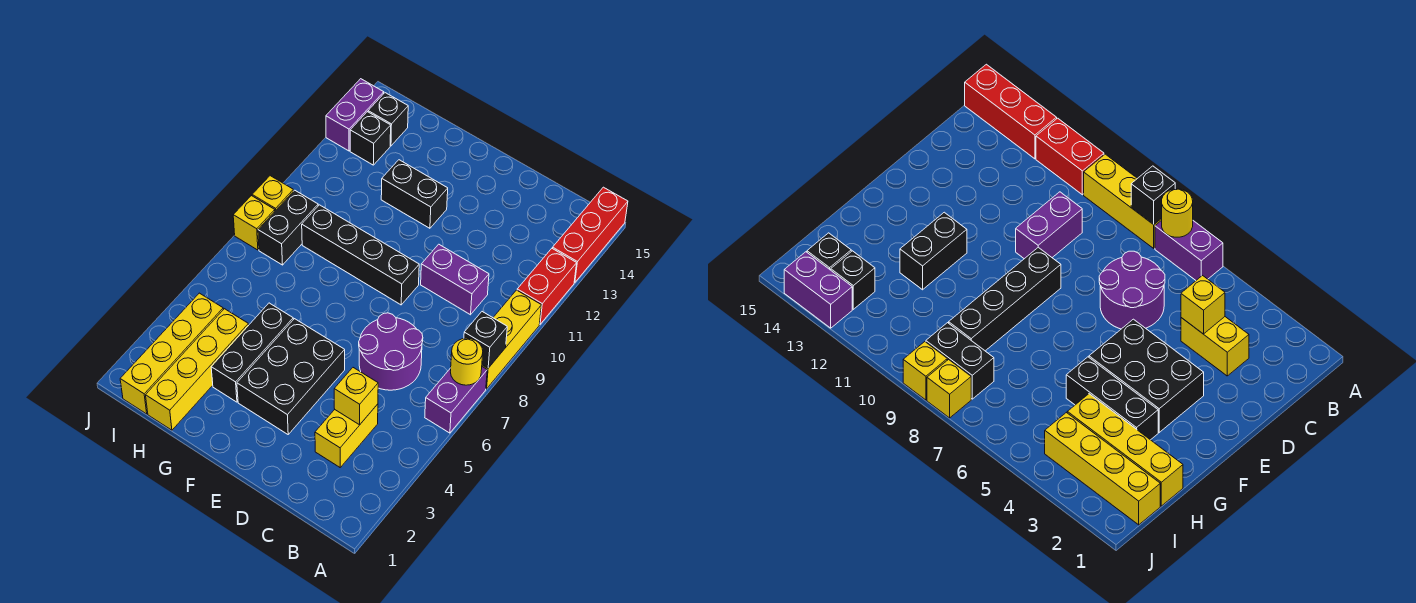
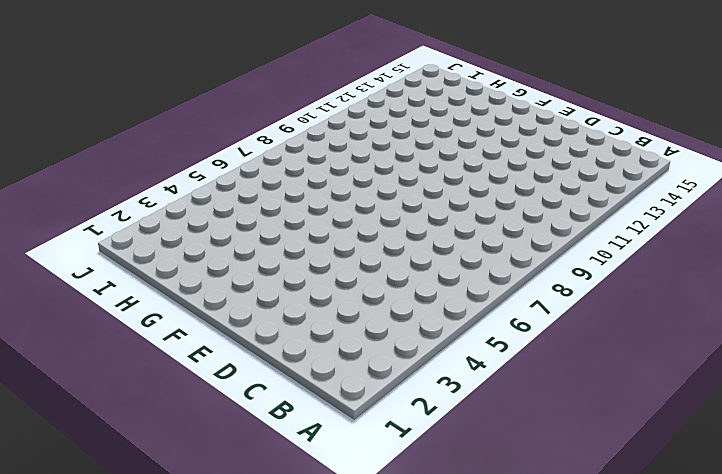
none -> purple brick A6:A7 level 1
none -> yellow brick A8:A10 level 1
none -> red brick A11:A12 level 1

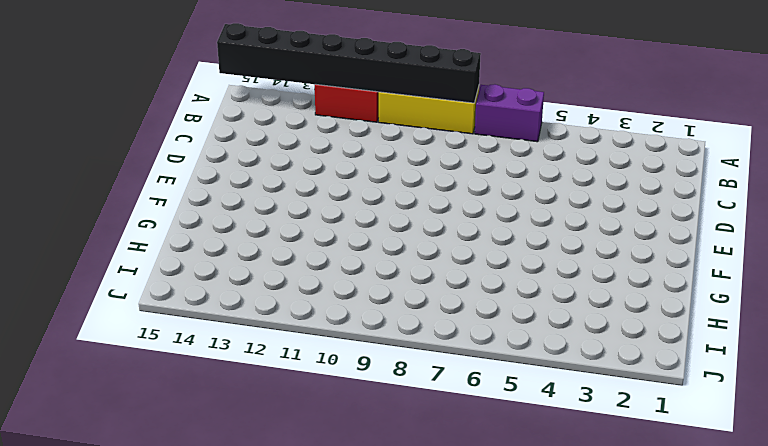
black brick A8:A15 level 2 -> black brick A8 level 2
none -> red brick A13:A15 level 1
none -> yellow brick C3:C4 level 1
none -> purple round brick C6:D7 level 1

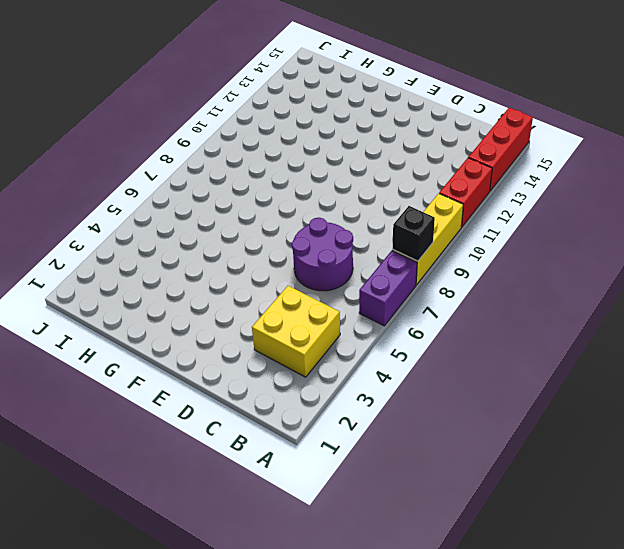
yellow brick B3:C4 level 1 -> yellow brick C3:C4 level 1
none -> purple brick C10:D10 level 1
none -> black brick E3:F5 level 1
none -> black brick E9:H9 level 1

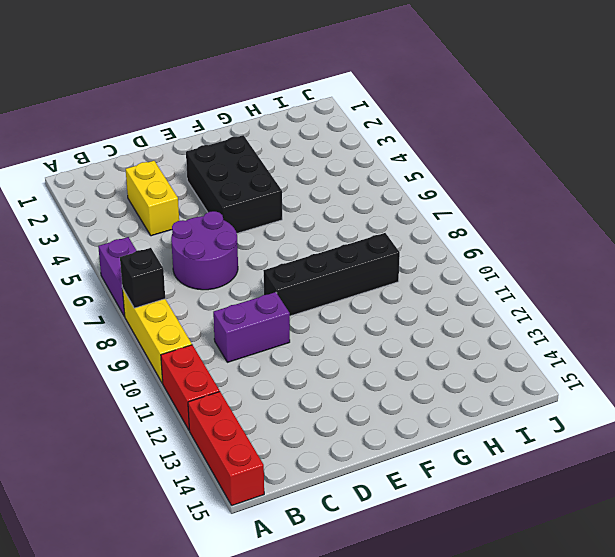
none -> black brick F12:G12 level 1
none -> black brick G3:G5 level 1
none -> yellow brick H1:H4 level 1

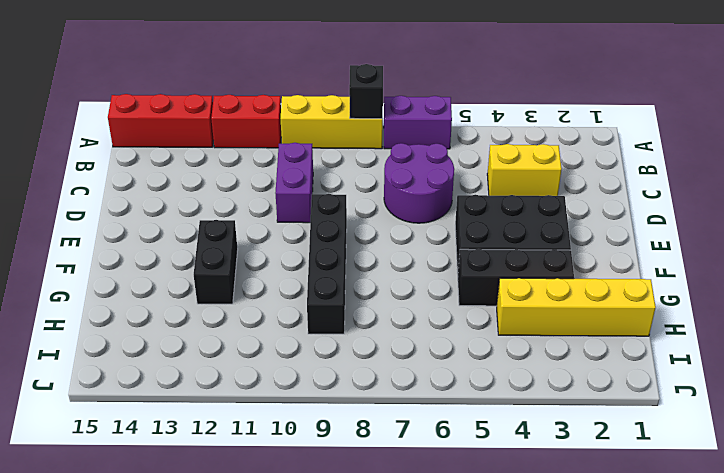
none -> yellow brick I1:I4 level 1
none -> black brick I8:I9 level 1
none -> black brick I13 level 1

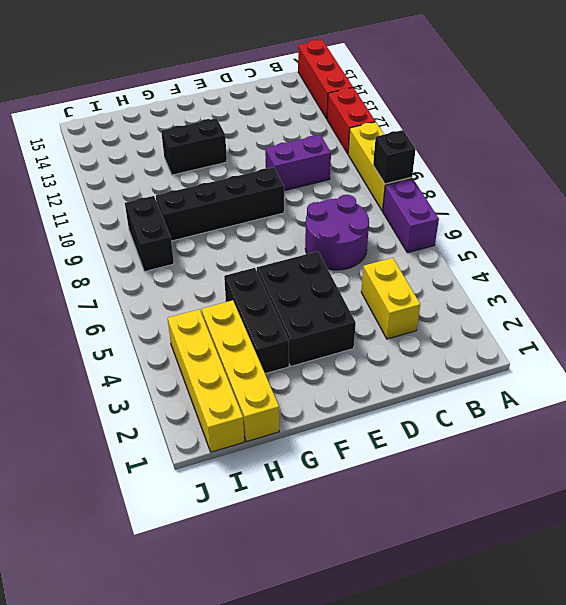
none -> black brick I13 level 1
none -> black brick I14 level 1
none -> yellow brick J8 level 1

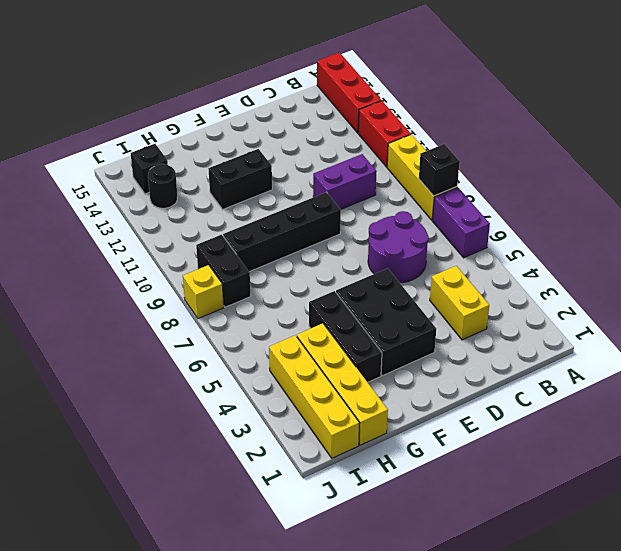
black round brick I13 level 1 -> black brick I13 level 1
none -> yellow brick J9 level 1
none -> purple brick J13:J14 level 1
none -> yellow round brick A7 level 2

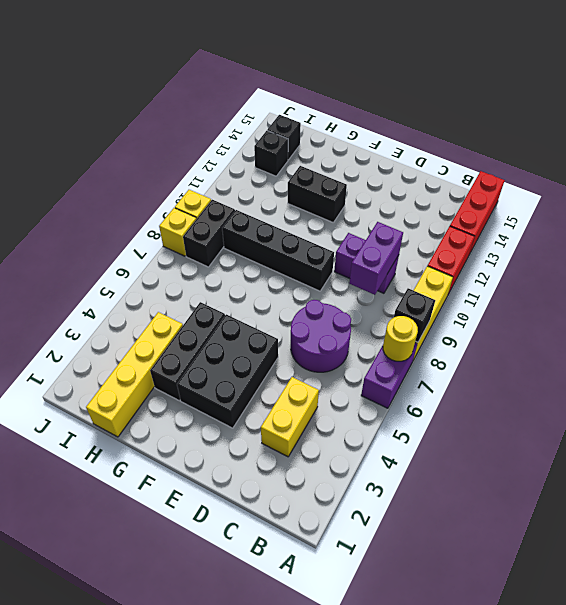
purple brick C9:C10 level 2 -> purple brick J13:J14 level 1
none -> yellow brick I1:I4 level 1
none -> yellow brick C4 level 2

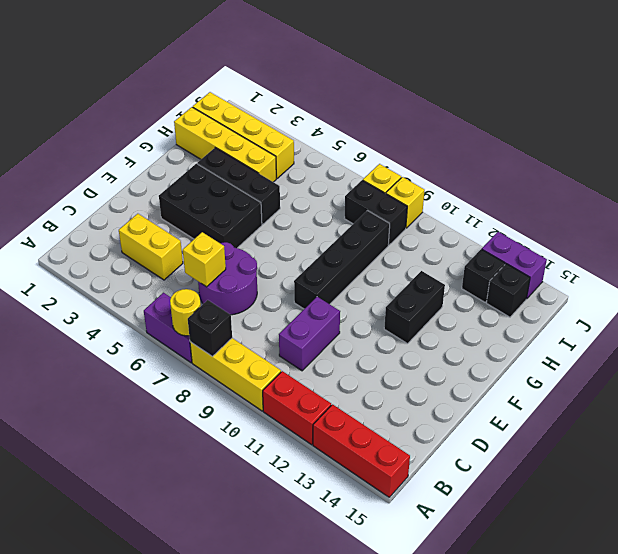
yellow brick C6 level 2 -> yellow brick C4 level 2

